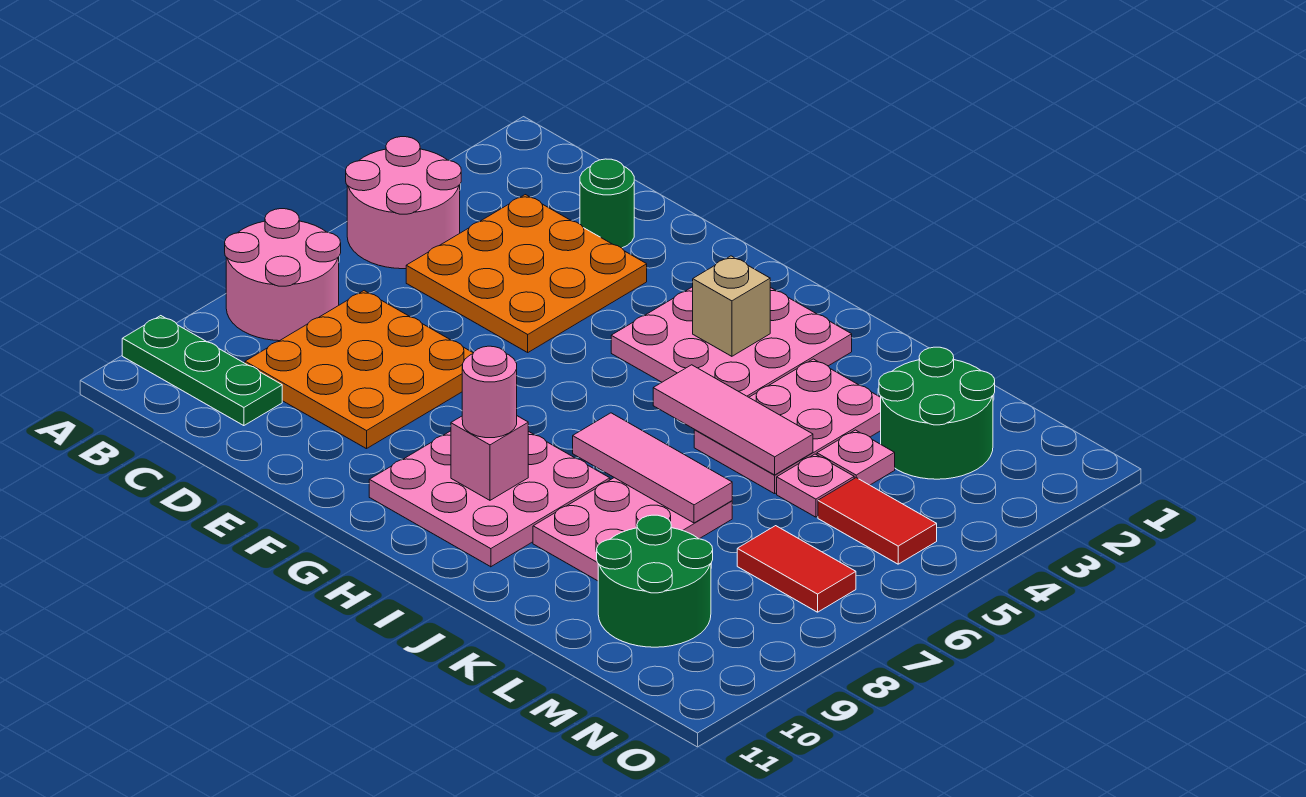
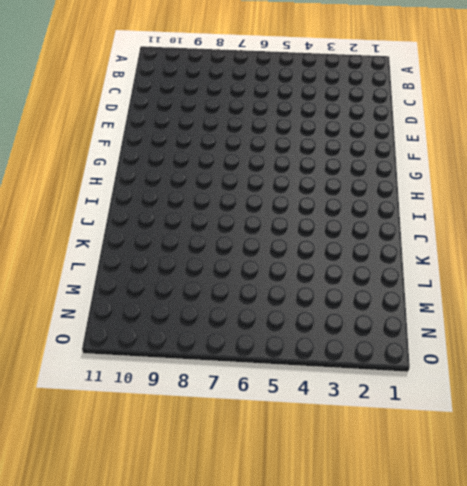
none -> pink round brick A4:B5 level 1
none -> pink round brick A7:B8 level 1
none -> green plate A10:C10 level 1

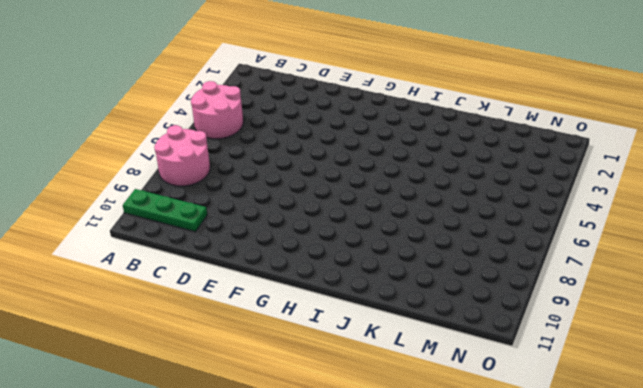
none -> orange plate C3:E5 level 1
none -> orange plate C7:E9 level 1
none -> green round brick D2 level 1

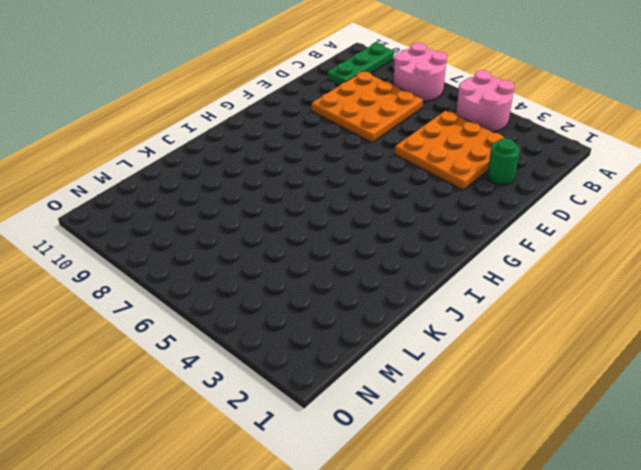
none -> pink plate G2:I4 level 1
none -> pink plate G8:I10 level 1
none -> pink plate J3:K5 level 1

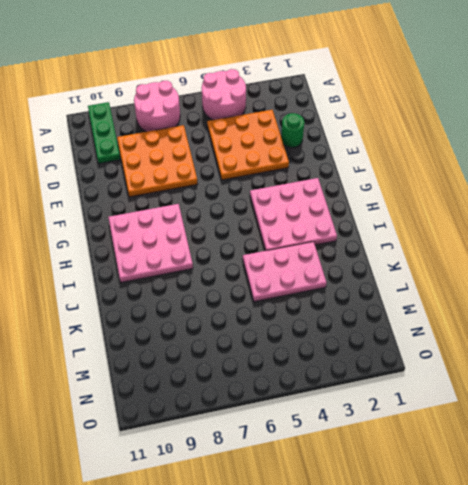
none -> pink plate J7:K9 level 1
none -> green round brick L2:M3 level 1
none -> pink plate L4 level 1

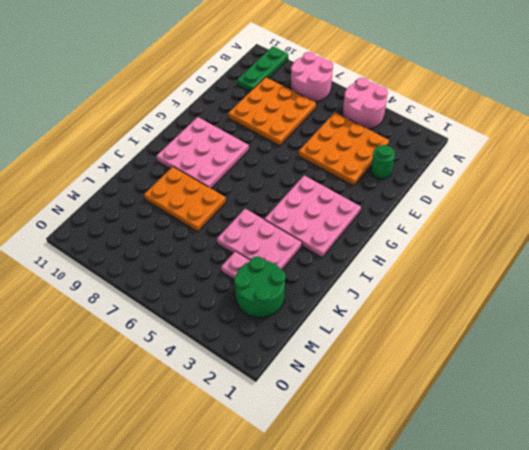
orange plate J7:K9 level 1 -> pink plate J7:K9 level 1
none -> pink plate L5 level 1
none -> green round brick L9:M10 level 1
none -> red tile M5:N5 level 1

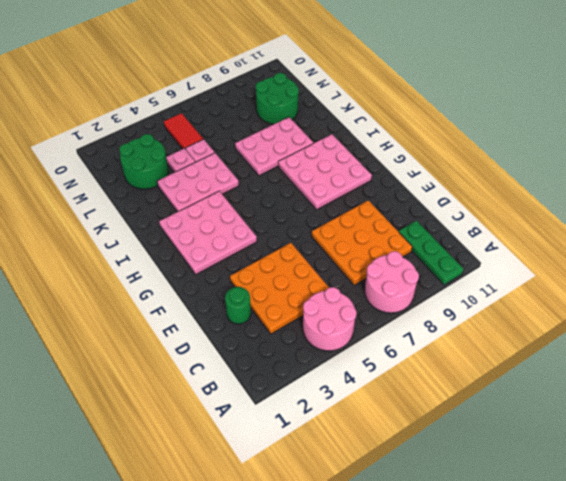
none -> red tile M7:N7 level 1
none -> tan brick H3 level 2
none -> pink brick H9 level 2

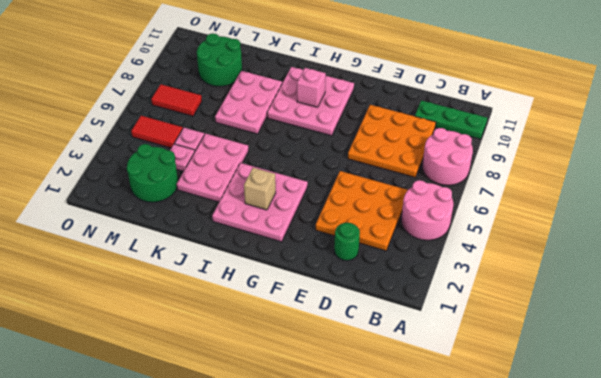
none -> pink tile I5:K5 level 2
none -> pink tile I7:K7 level 2
none -> pink round brick H9 level 3

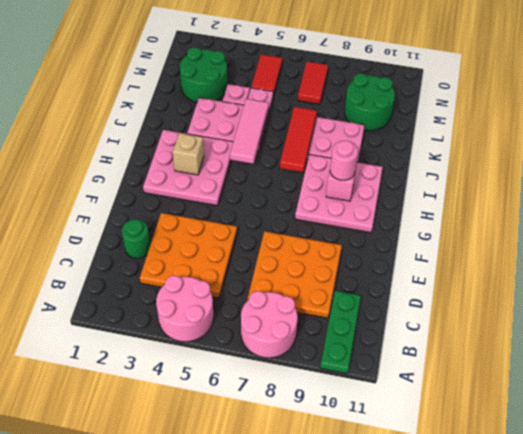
red tile I7:K7 level 2 -> pink tile I7:K7 level 2

